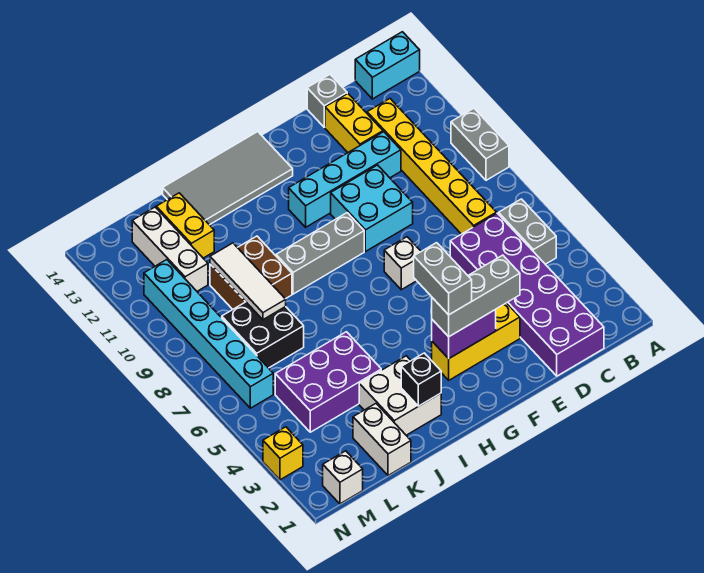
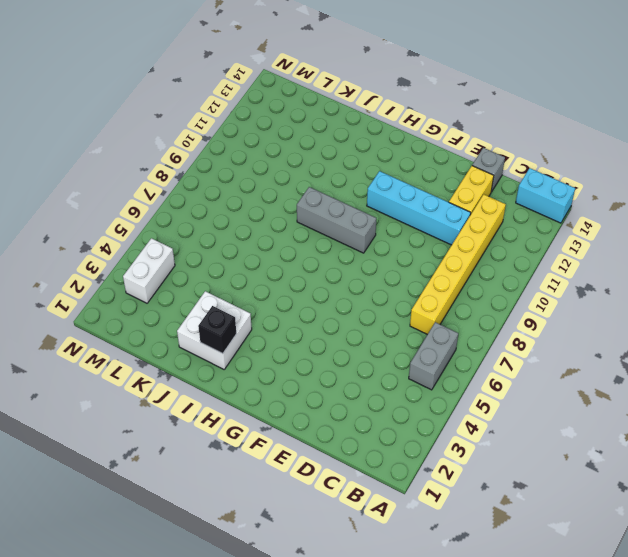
white brick M3:M4 level 1 -> white brick K1:K2 level 1
none -> grey brick A9:A10 level 1
none -> purple brick C1:D6 level 1
none -> yellow brick E3:G3 level 1

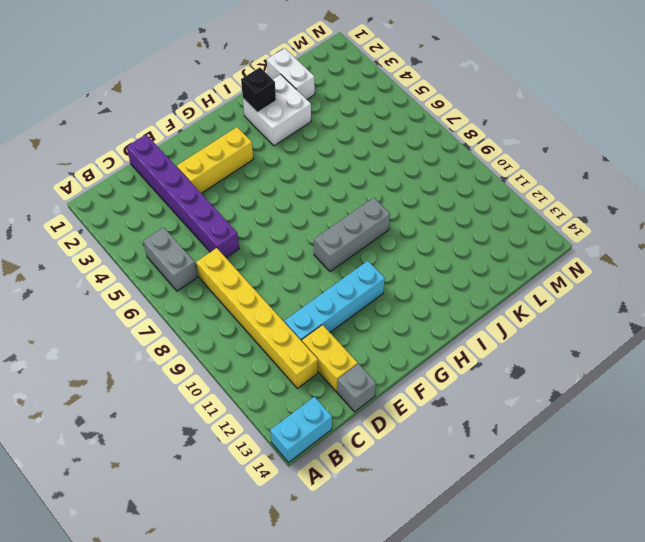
purple brick D1:D6 level 1 -> purple brick C1:D6 level 1
none -> grey brick A9:A10 level 1
none -> cyan brick E9:F10 level 1
none -> white brick F7 level 1

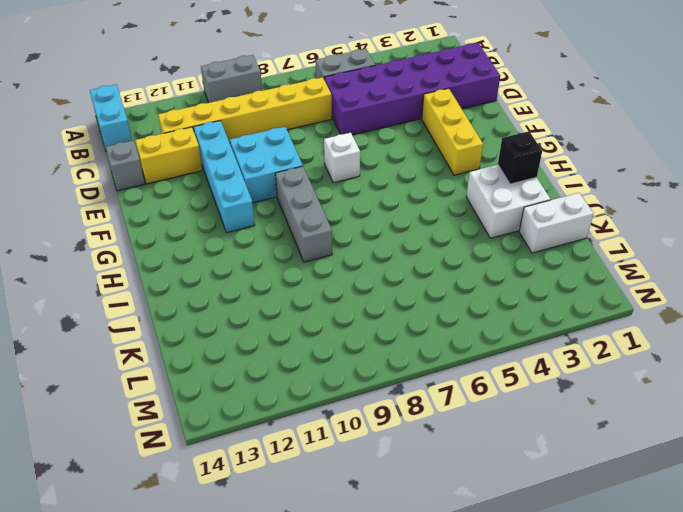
none -> grey tile G13:J14 level 1
none -> purple brick J4:L5 level 1
none -> brown brick J9:K10 level 1

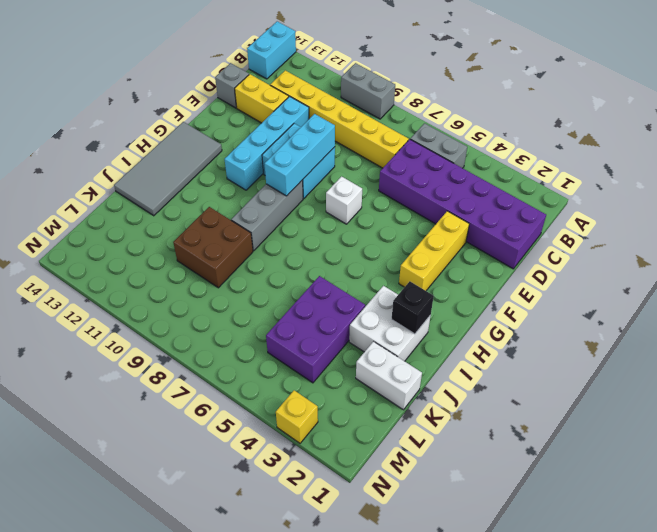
cyan brick E9:G9 level 2 -> none
none -> black brick K7:L8 level 1
none -> yellow brick K12:K13 level 1
none -> white brick L11:L13 level 1

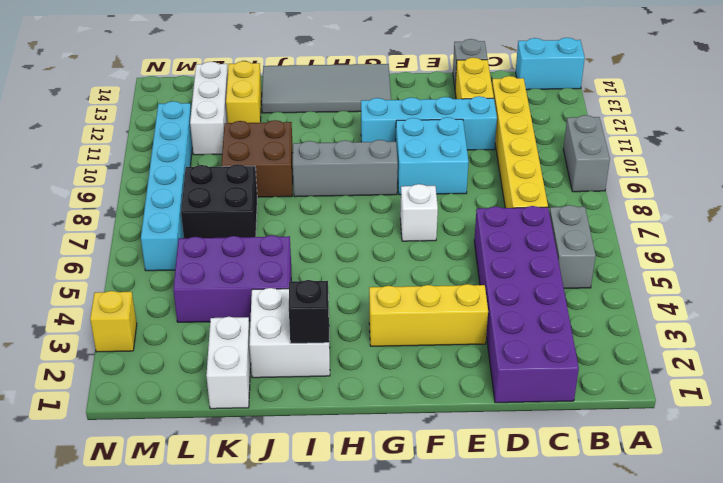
none -> white brick M1 level 1
none -> purple brick F3:G3 level 2
none -> white tile K8:K10 level 2

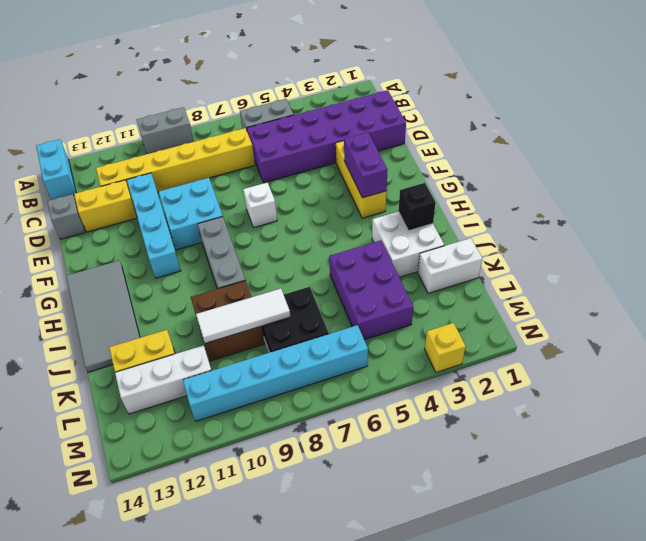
none -> white brick M1 level 1
none -> grey brick E3:G3 level 3
none -> grey brick G3:G4 level 4

